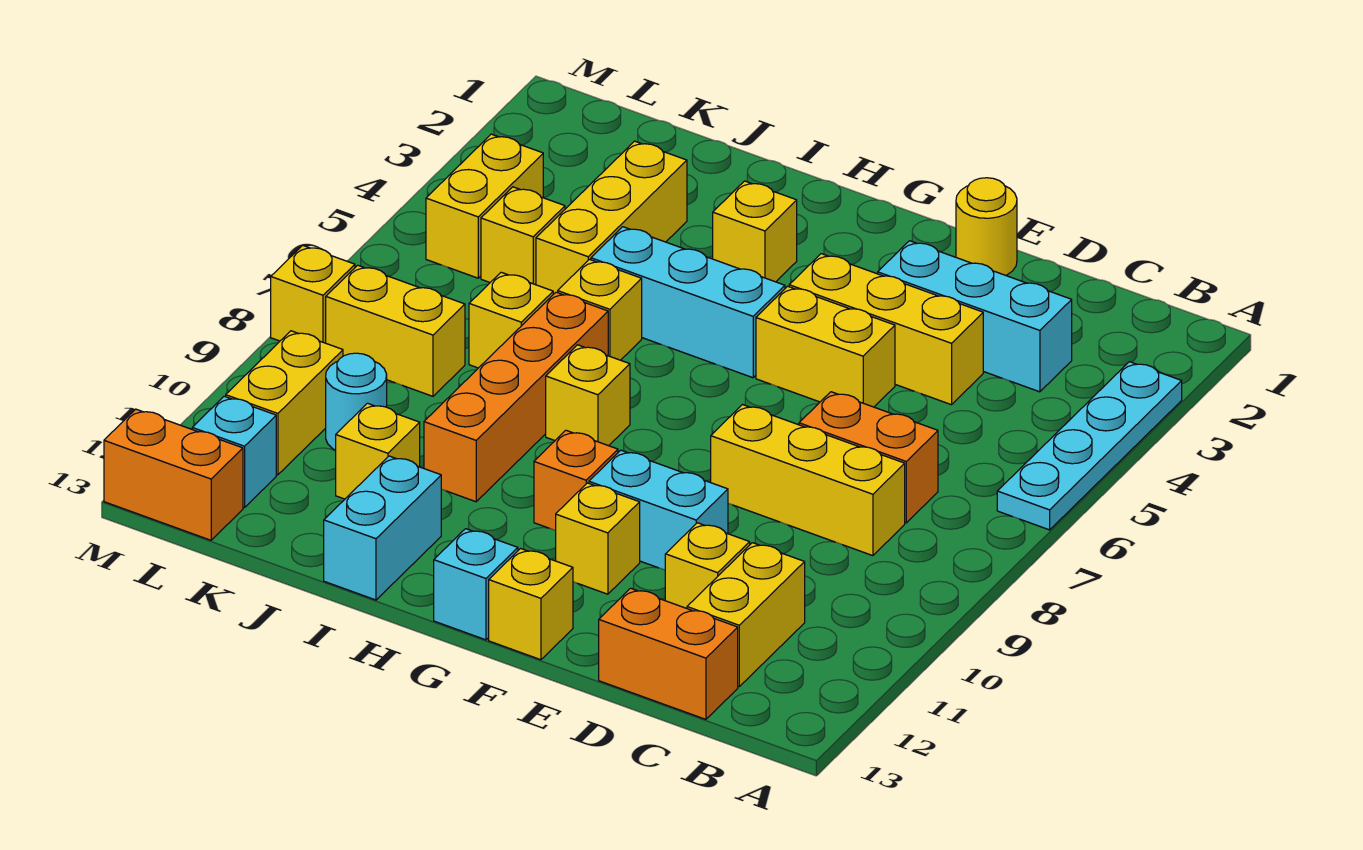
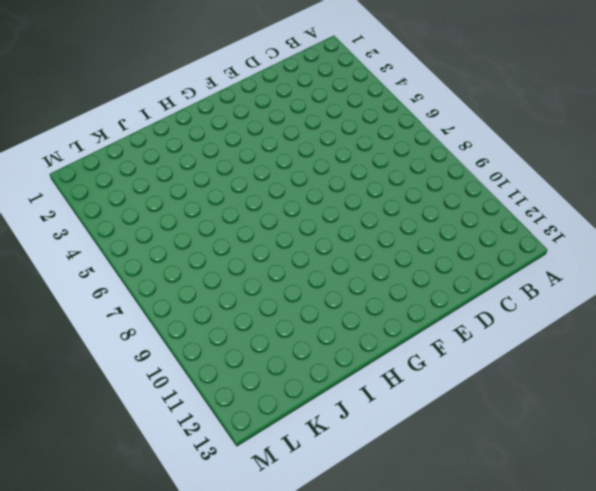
none -> cyan plate A3:A6 level 1
none -> cyan brick C3:E3 level 1
none -> orange brick C7:D7 level 1
none -> yellow brick C8:E8 level 1

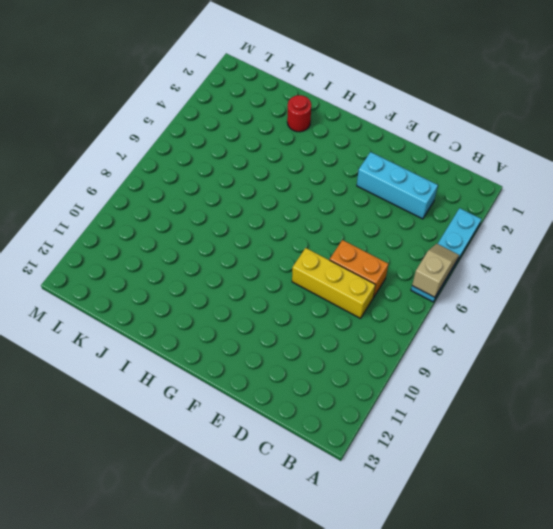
tan slope A5:A6 level 2 top 6 -> none
red round brick I2 level 1 -> none
none -> yellow brick C11:C12 level 1
none -> orange brick C13:D13 level 1
none -> yellow brick D4:F4 level 1
none -> yellow brick D11 level 1

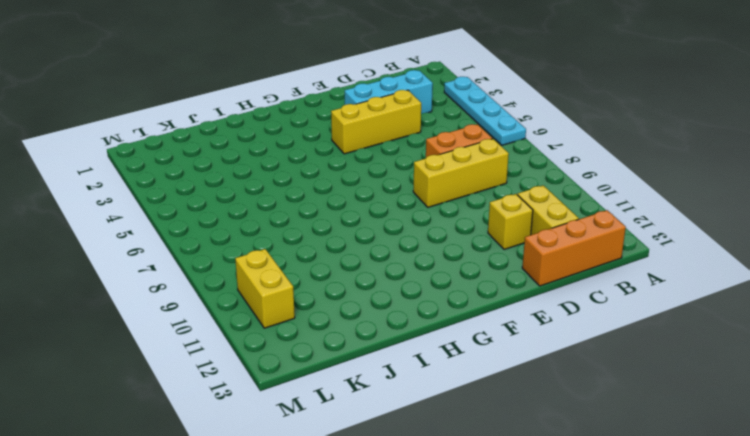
orange brick B13:D13 level 1 -> orange brick C13:D13 level 1
none -> yellow round brick E1 level 1
none -> yellow brick E5:F5 level 1
none -> cyan brick E10:F10 level 1
none -> yellow brick F11 level 1

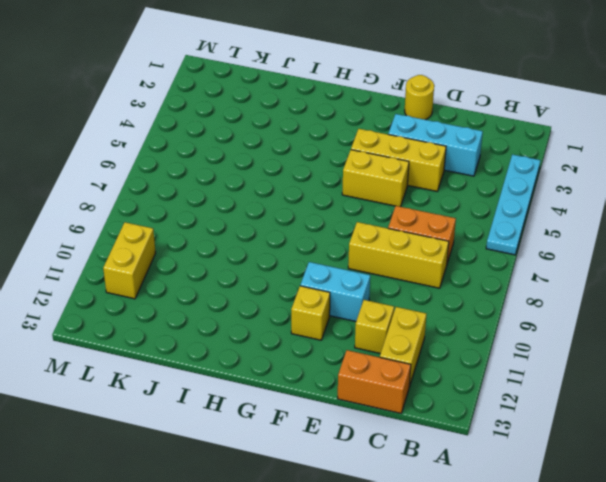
none -> yellow brick F13 level 1
none -> cyan brick G5:I5 level 1
none -> orange brick G10 level 1
none -> cyan brick G13 level 1

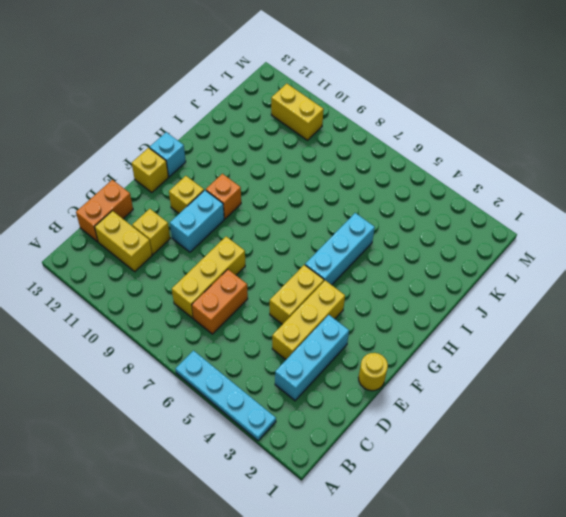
none -> yellow brick H3 level 1
none -> yellow brick H8 level 1
none -> yellow brick I6 level 1
none -> orange brick I7:I10 level 1

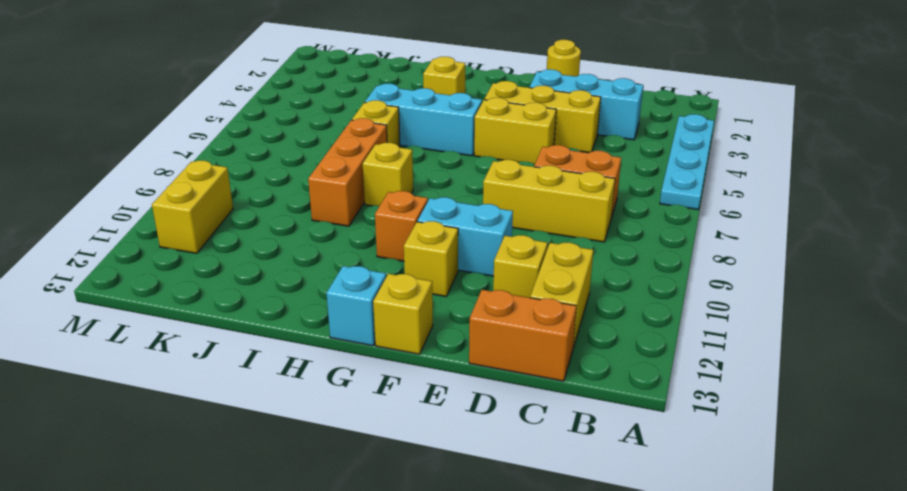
orange brick I7:I9 level 1 -> orange brick I7:I10 level 1
none -> cyan brick I12:I13 level 1
none -> yellow brick J3:J5 level 1
none -> yellow brick J7 level 1
none -> yellow brick J11 level 1

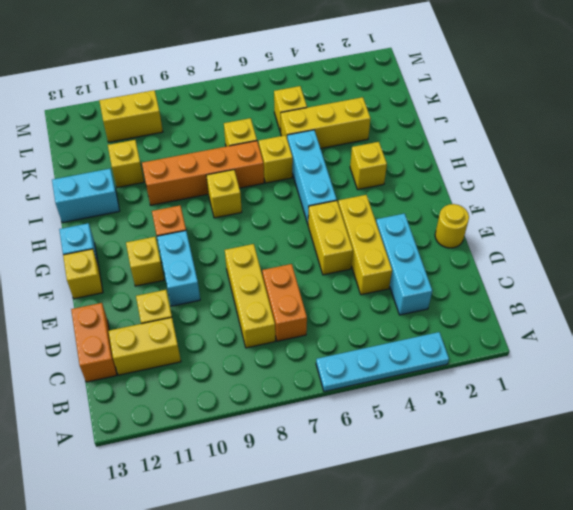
none -> yellow brick K8:L8 level 1
none -> cyan round brick K10 level 1
none -> yellow brick L4:L5 level 1
none -> cyan brick L12 level 1

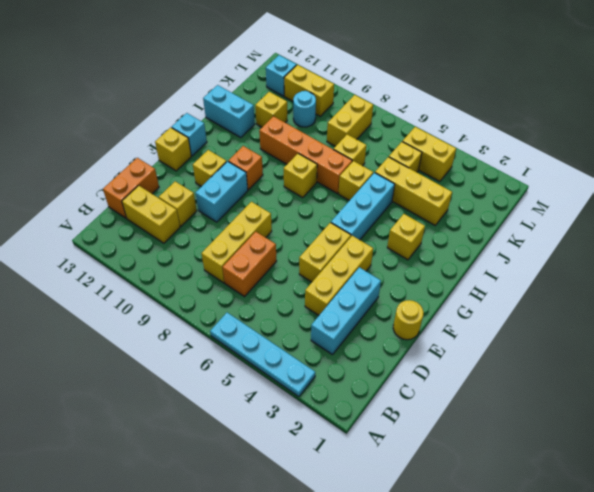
none -> orange brick L13:M13 level 1
none -> yellow brick M8 level 1

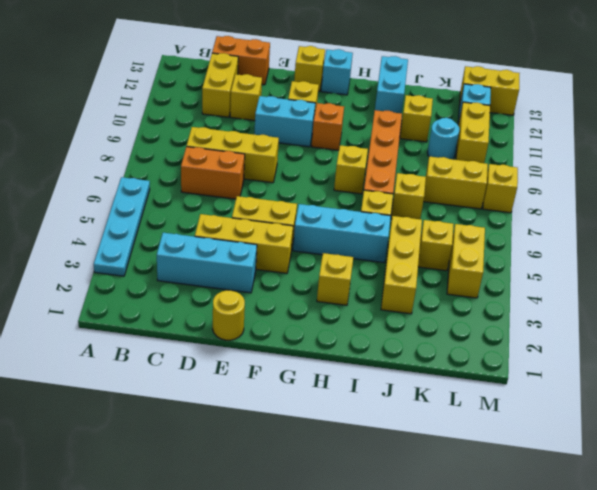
yellow brick L13:M13 level 1 -> orange brick L13:M13 level 1

